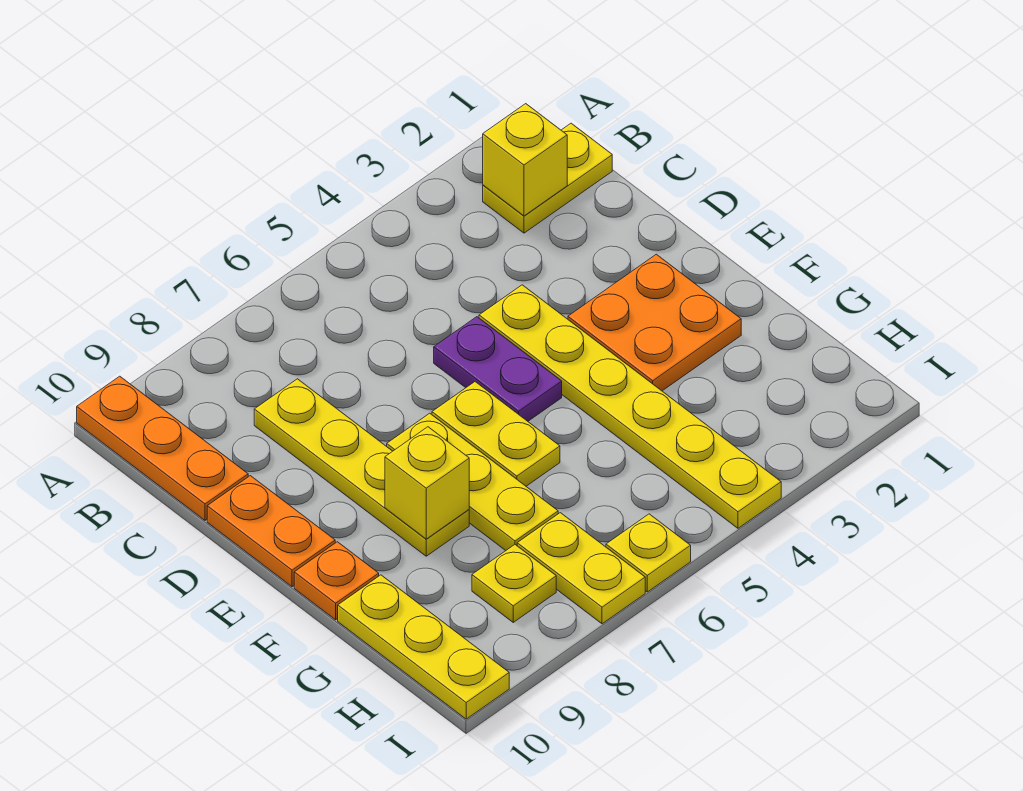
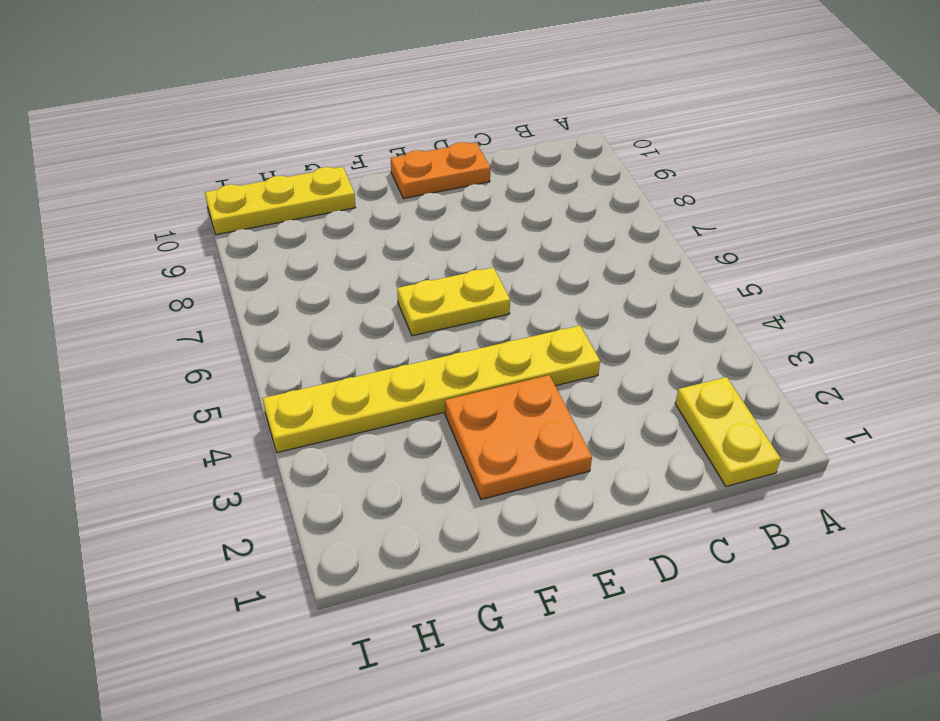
none -> orange plate A10:C10 level 1
none -> yellow plate C8:F8 level 1
none -> purple plate D5:E5 level 1

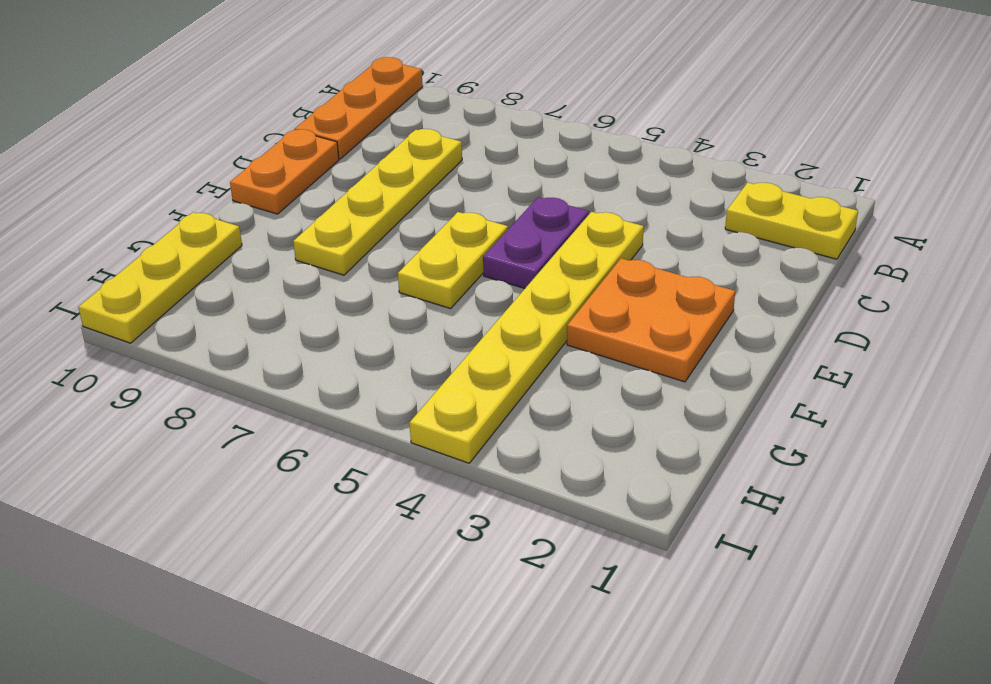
none -> yellow plate E7:G7 level 1
none -> orange plate F10 level 1
none -> yellow plate H7:I7 level 1

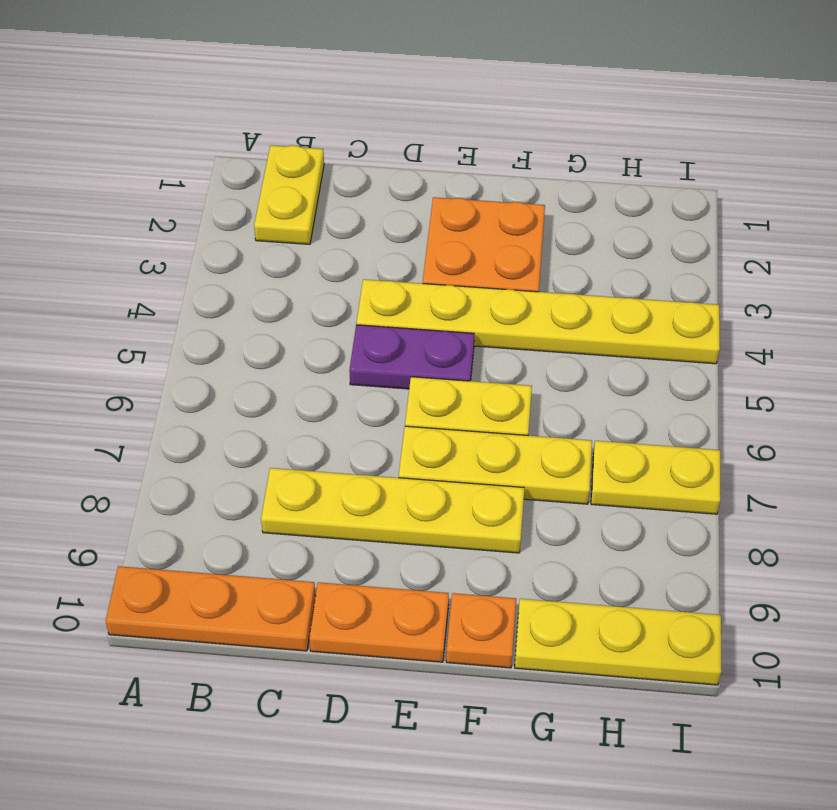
none -> yellow plate H8 level 1
none -> yellow plate I6 level 1
none -> yellow brick B2 level 2

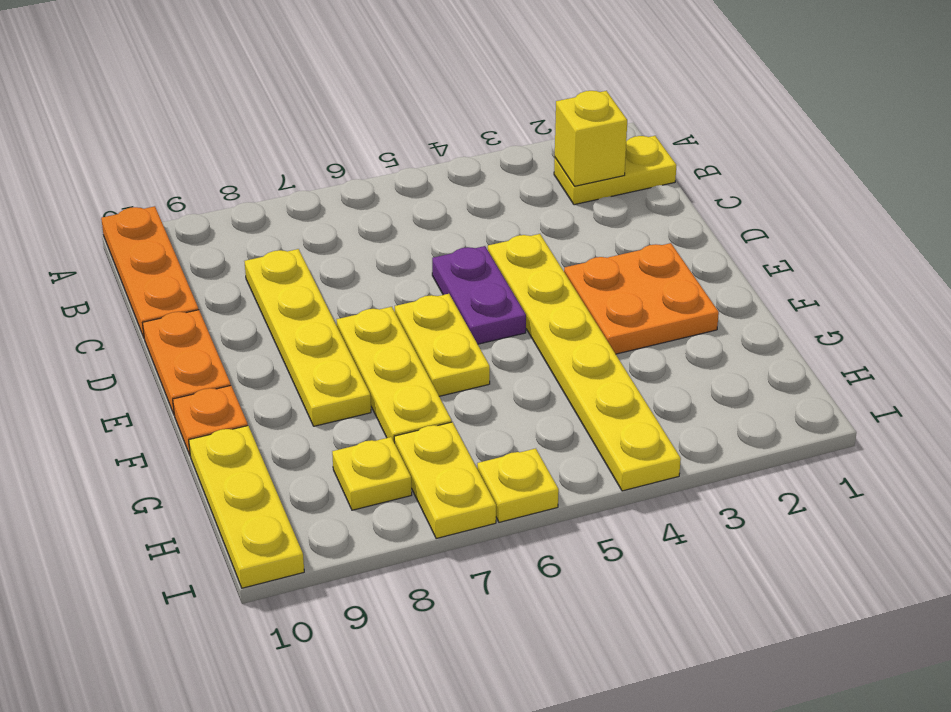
none -> yellow brick F8 level 2

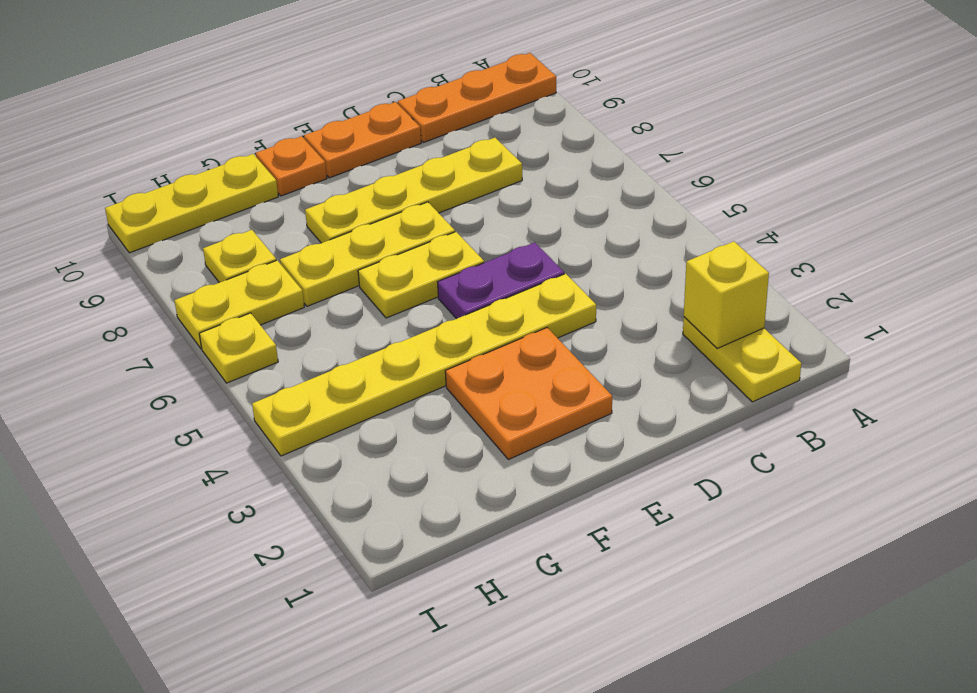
none -> yellow brick F8 level 2

